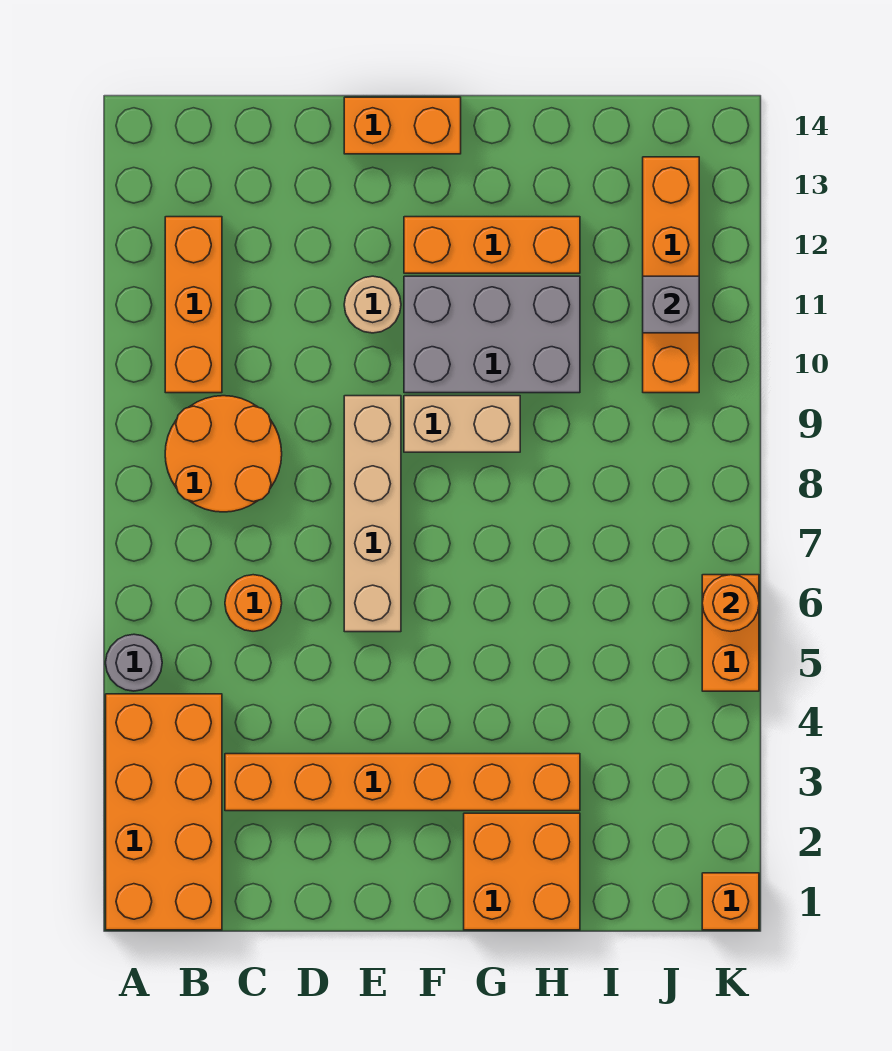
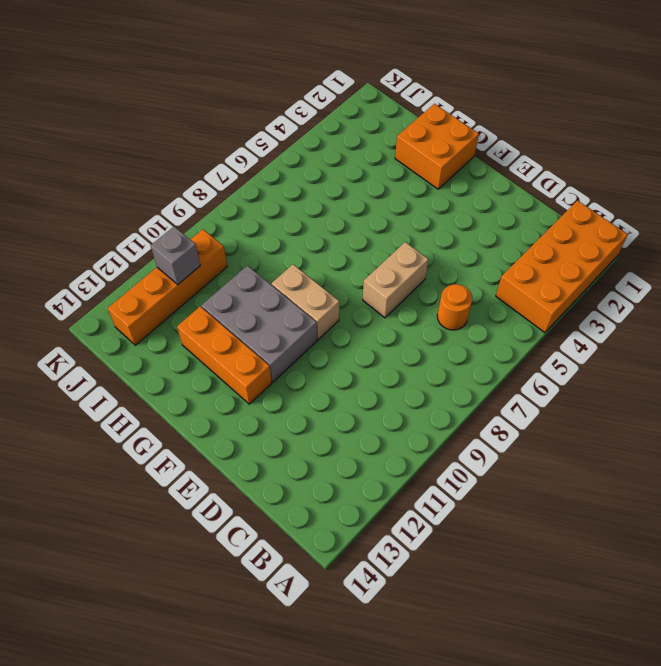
tan brick E6:E7 level 1 -> tan brick E6:E9 level 1
none -> grey round brick A5 level 1
none -> orange round brick B8:C9 level 1
none -> orange brick B10:B12 level 1

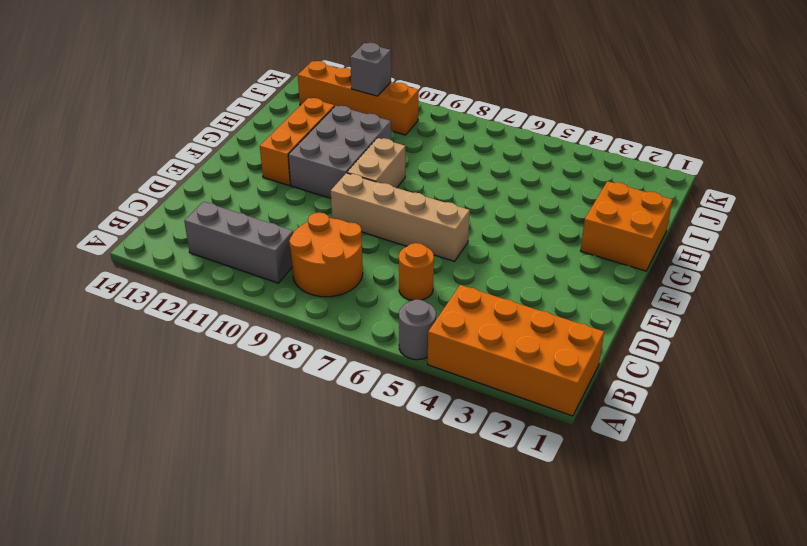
grey brick B10:B12 level 1 -> orange brick B10:B12 level 1
none -> orange brick C3:H3 level 1
none -> tan round brick E11 level 1
none -> orange brick E14:F14 level 1

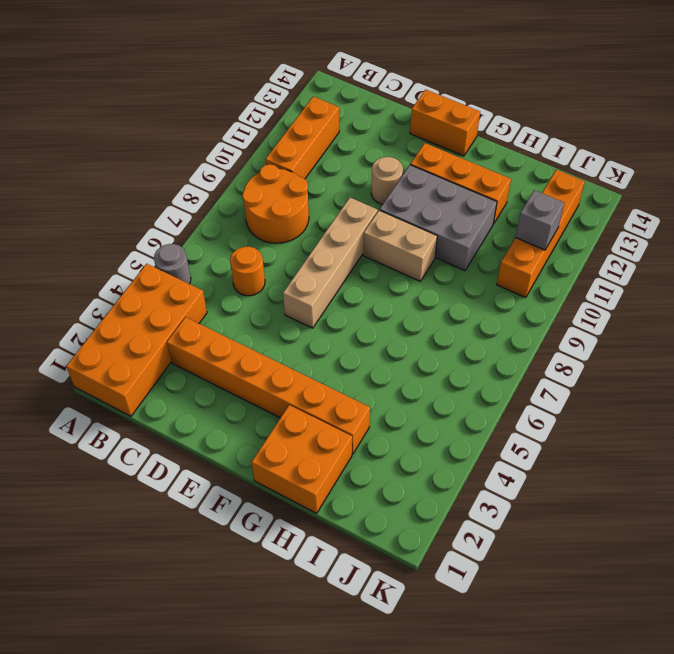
none -> orange brick K1 level 1
none -> orange brick K5:K6 level 1
none -> orange round brick K6 level 2

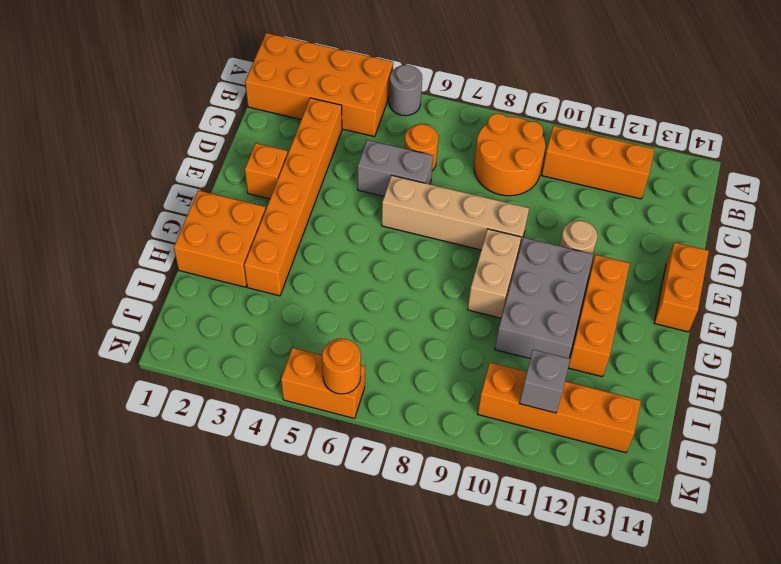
grey brick D5:D6 level 1 -> none
orange brick E2 level 1 -> orange brick K1 level 1

